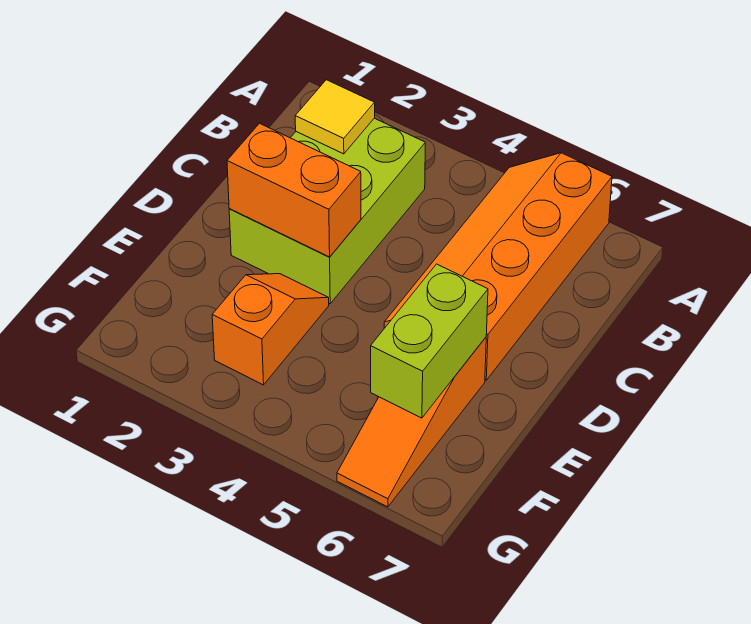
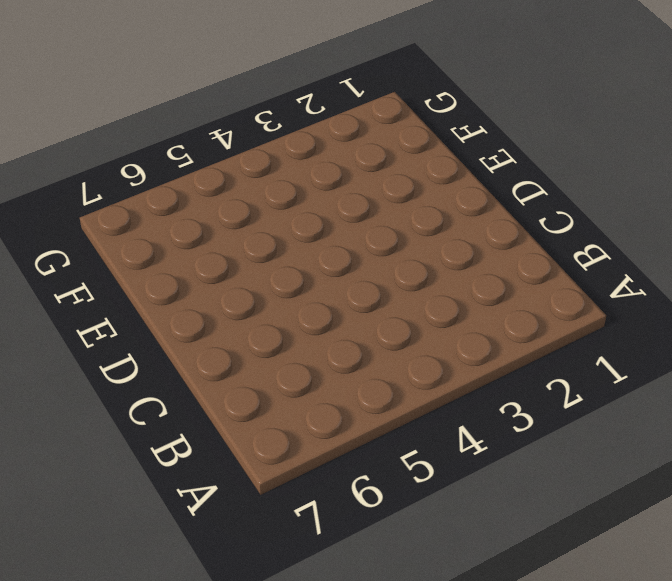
none -> orange slope A5:D6 level 1 top 6
none -> lime brick B2:D3 level 1

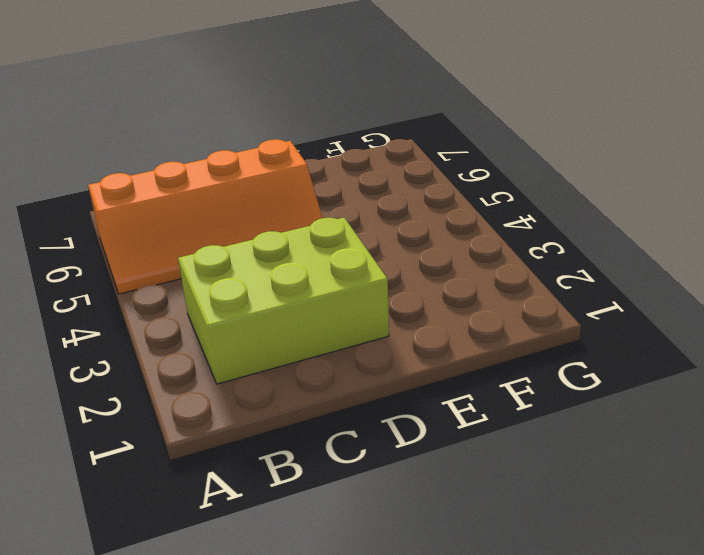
none -> orange slope E3:F3 level 1 top F
none -> orange slope E6:G6 level 1 top E

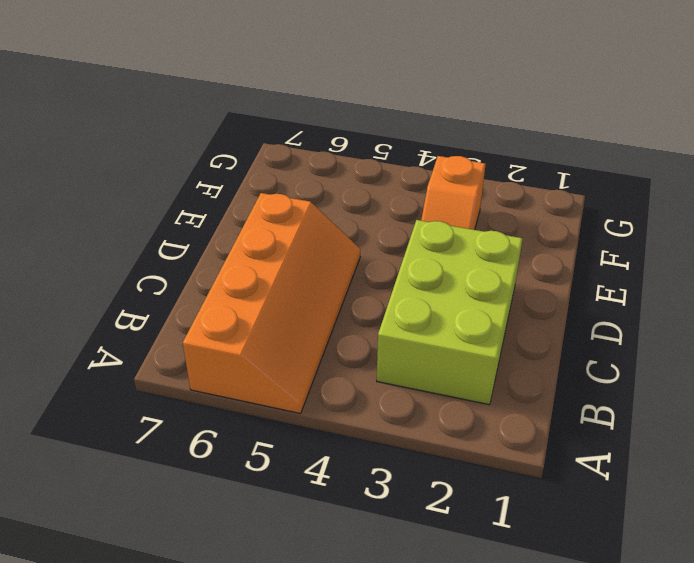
none -> orange slope E6:G6 level 1 top E
none -> yellow tile B2 level 2

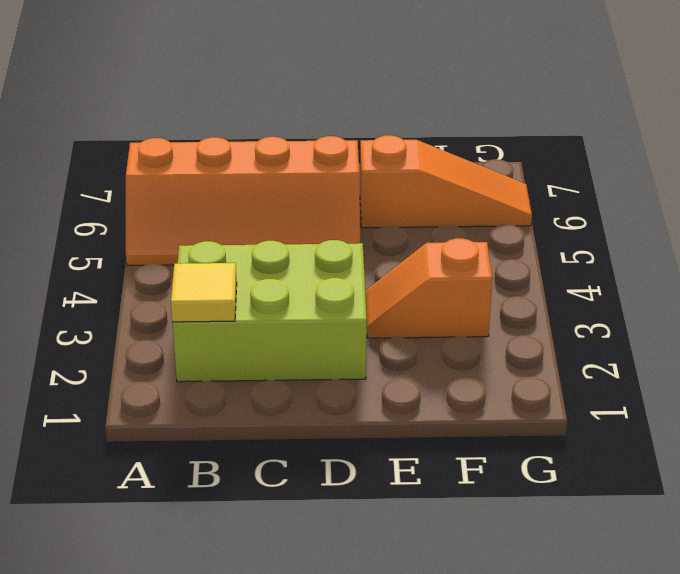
none -> orange brick D2:D3 level 2
none -> lime brick E6:F6 level 2

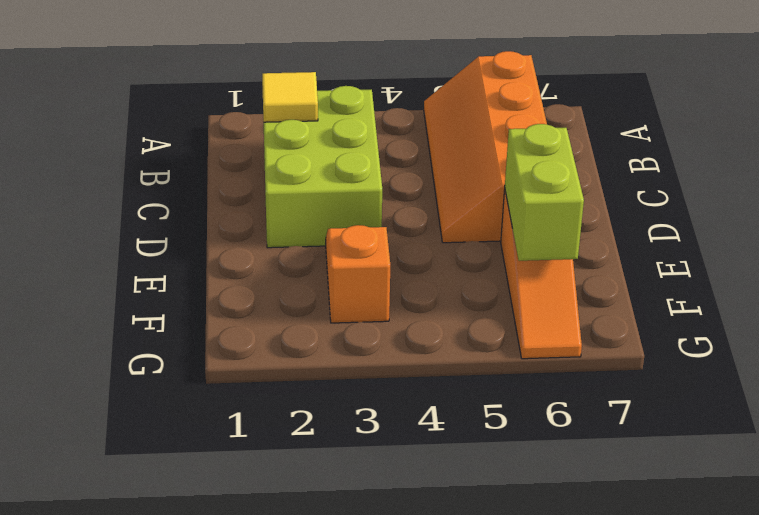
none -> orange brick D2:D3 level 2

